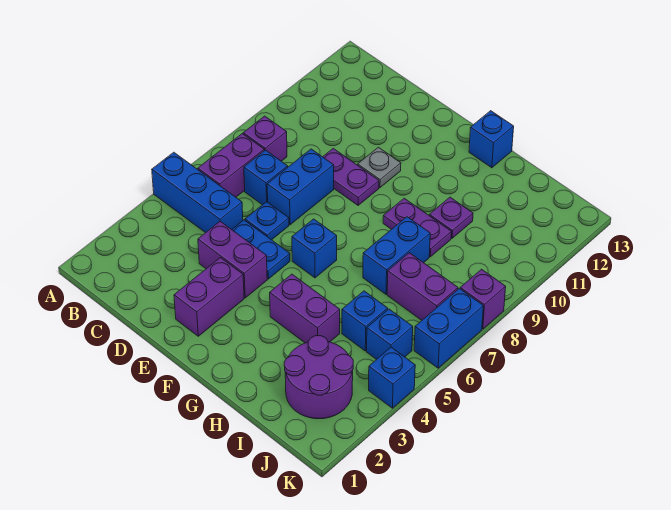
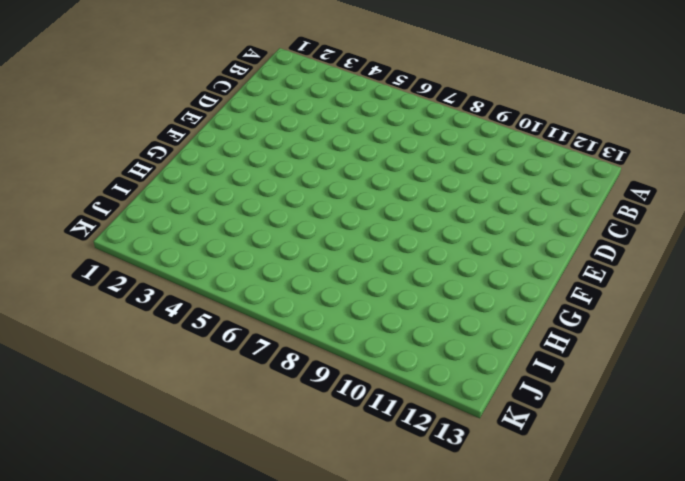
none -> blue brick A5:C5 level 1
none -> purple brick B6:B7 level 1
none -> purple brick B8 level 1

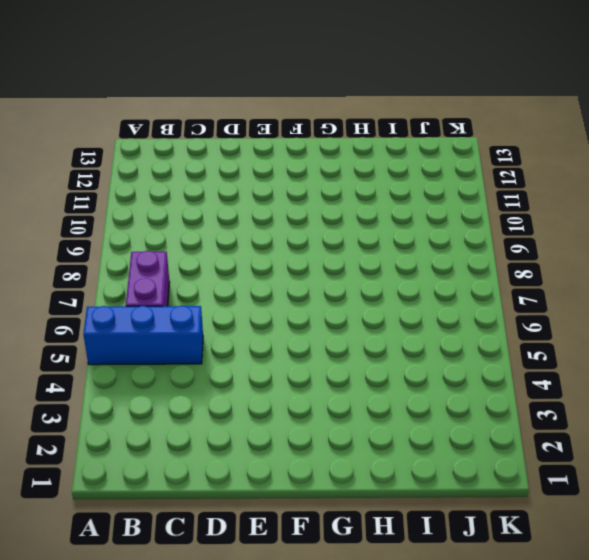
none -> purple brick B8 level 1
none -> blue brick C7 level 1
none -> purple brick D4:E4 level 1

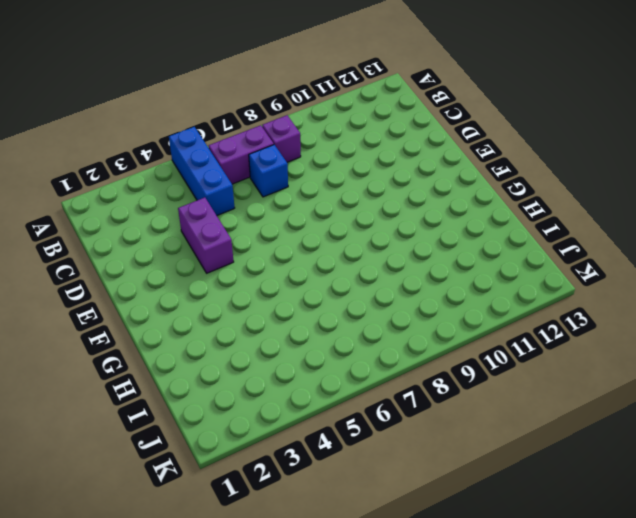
none -> blue plate D5:E5 level 1
none -> blue plate D6 level 1
none -> blue brick D7:D8 level 1

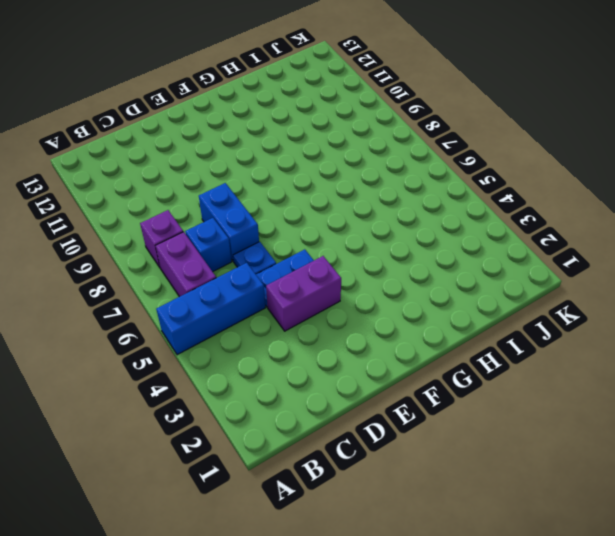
none -> purple plate D9:E9 level 1
none -> purple brick E2:E3 level 1
none -> grey plate E10 level 1

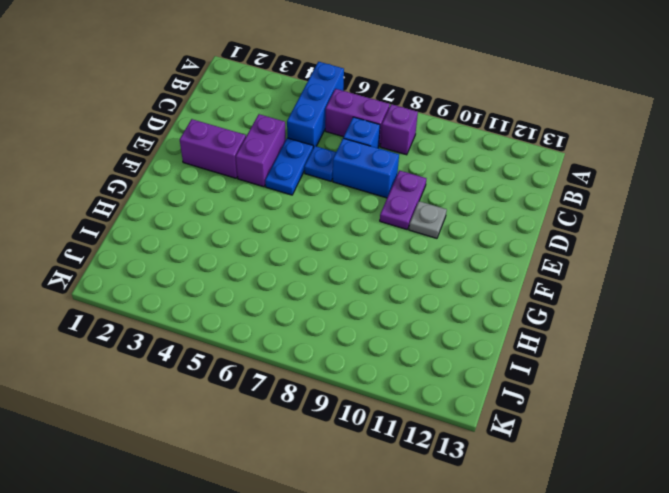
none -> blue brick F6 level 1
none -> purple brick G4:H4 level 1
none -> purple plate G9:H9 level 1

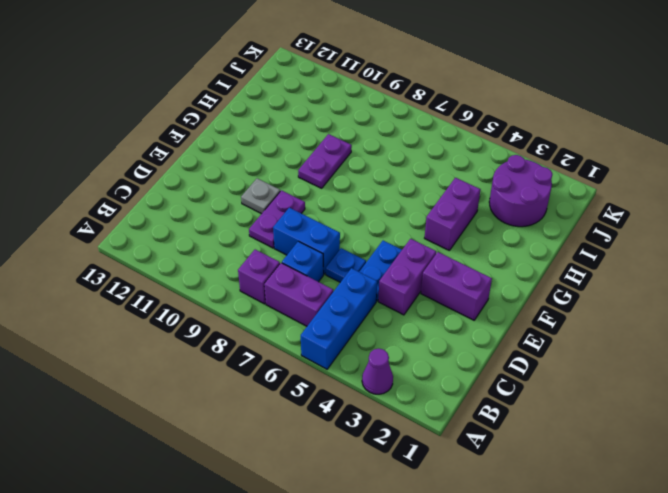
purple cone A3 level 1 -> none
none -> blue brick F6 level 1
none -> blue brick G13 level 1
none -> blue brick H7:H8 level 1

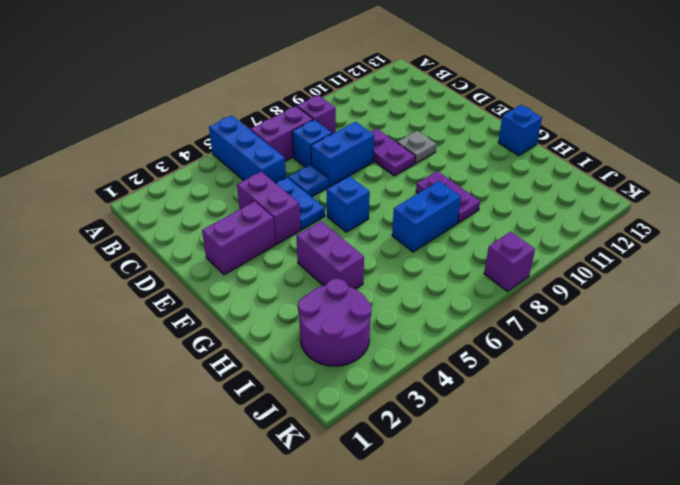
none -> purple plate H10 level 1
none -> blue brick I5 level 1
none -> purple brick I7:J7 level 1

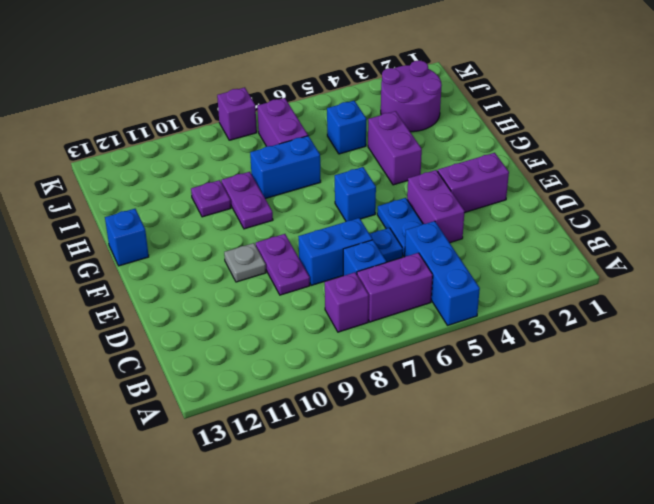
none -> blue brick J5 level 1
none -> blue brick K4 level 1
none -> blue brick K6:K7 level 1

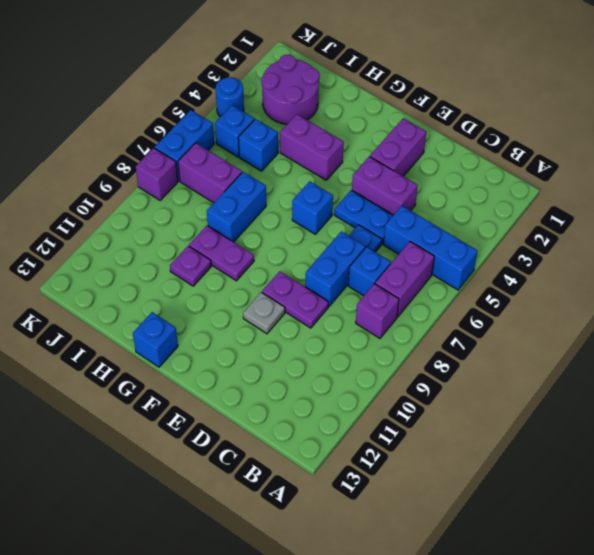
blue round brick K4 level 1 -> blue brick K4 level 1

